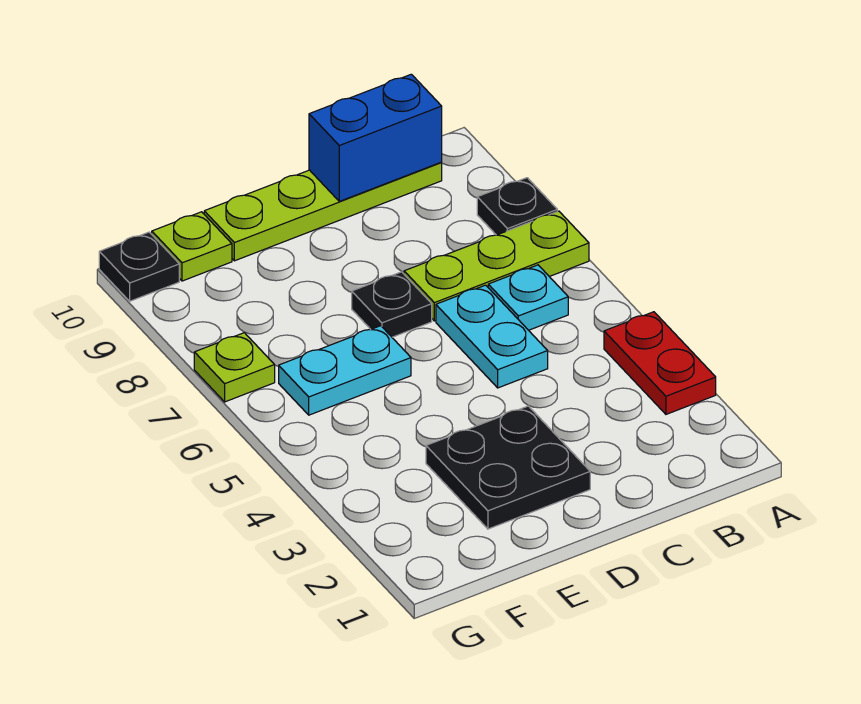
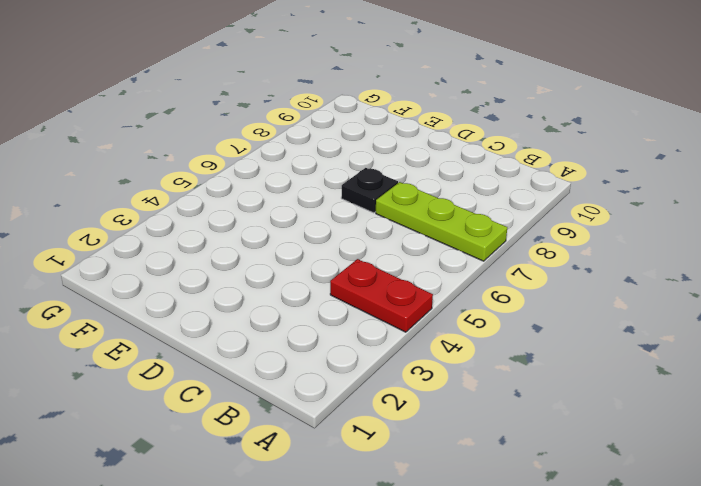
red plate A4:B4 level 1 -> red plate A3:A4 level 1
none -> black plate A8 level 1
none -> cyan plate B6 level 1
none -> lime plate B10:E10 level 1

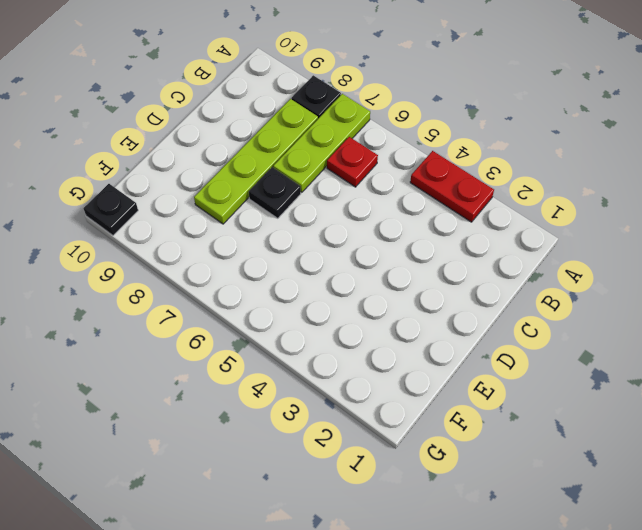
red plate B6 level 1 -> cyan plate B6 level 1
lime plate B8:E8 level 1 -> lime plate B10:E10 level 1
none -> cyan plate C5:C6 level 1
none -> black plate D2:E3 level 1
none -> cyan plate E6:F6 level 1

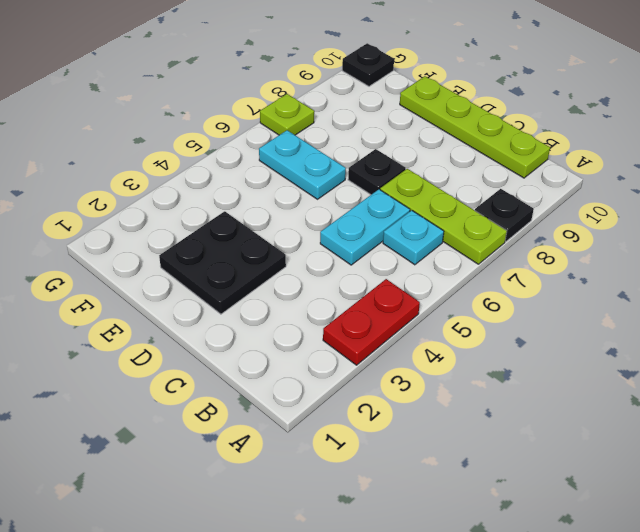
none -> lime plate F10 level 1
none -> blue brick B10:C10 level 2

